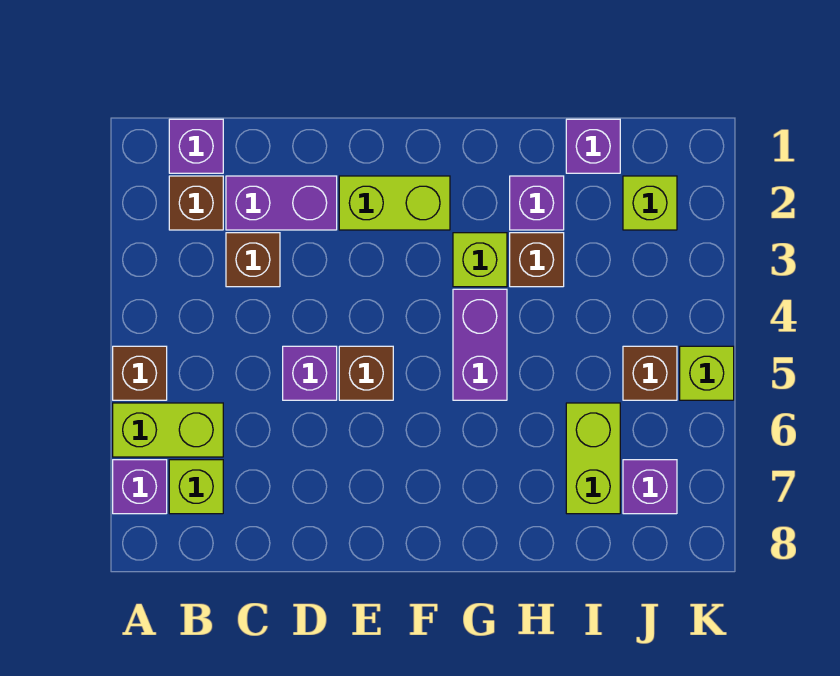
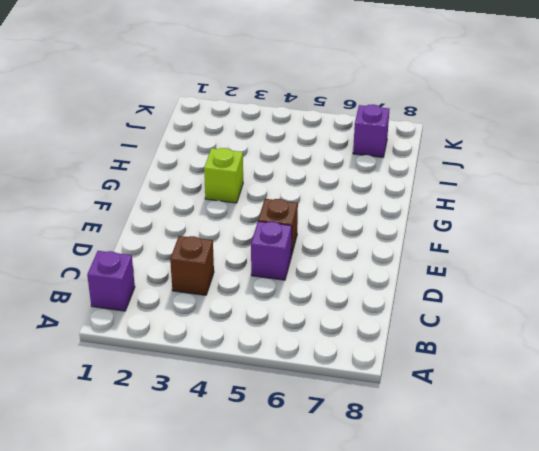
none -> brown brick A5 level 1
none -> lime brick A6:B6 level 1
none -> purple brick A7 level 1

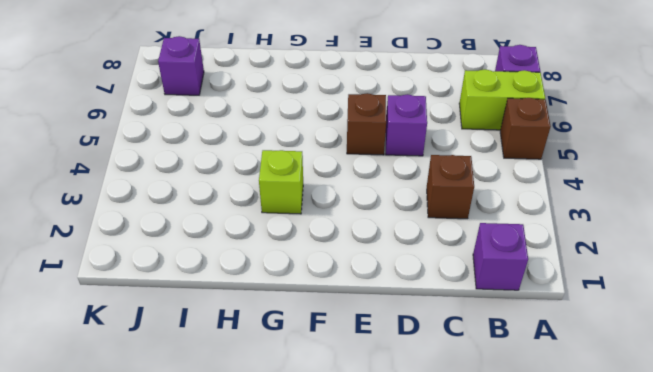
none -> brown brick B2 level 1
none -> lime brick B7 level 1
none -> purple brick C2:D2 level 1

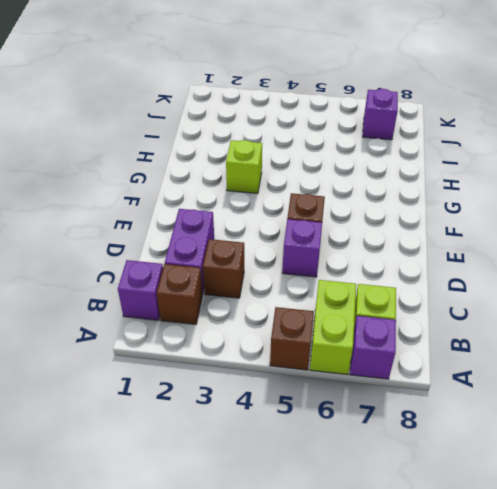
none -> lime brick E2:F2 level 1
none -> purple brick G4:G5 level 1
none -> purple brick H2 level 1

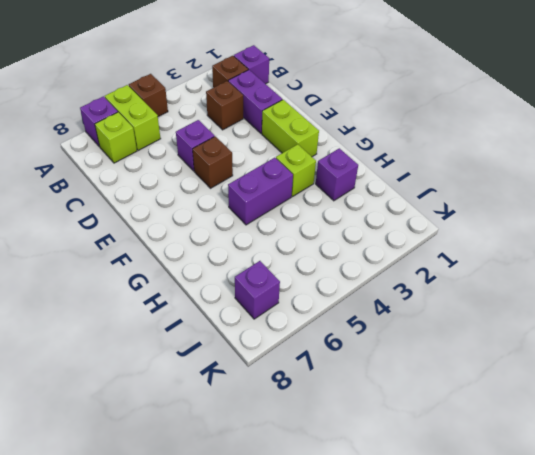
none -> brown brick H3 level 1
none -> purple brick I1 level 1
none -> lime brick I6:I7 level 1

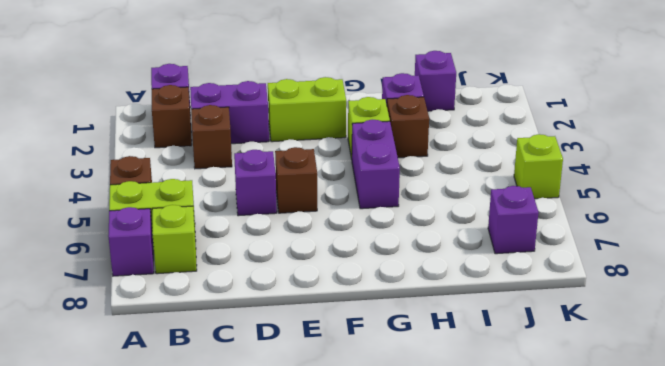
none -> lime brick I6:I7 level 1
none -> lime brick J2 level 1
none -> brown brick J5 level 1

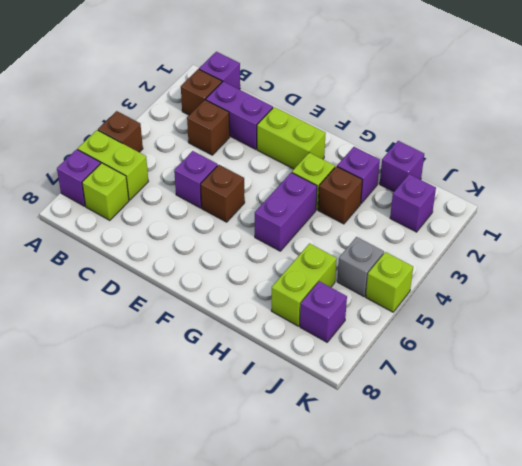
purple brick J2 level 1 -> lime brick J2 level 1
grey brick J5 level 1 -> brown brick J5 level 1

